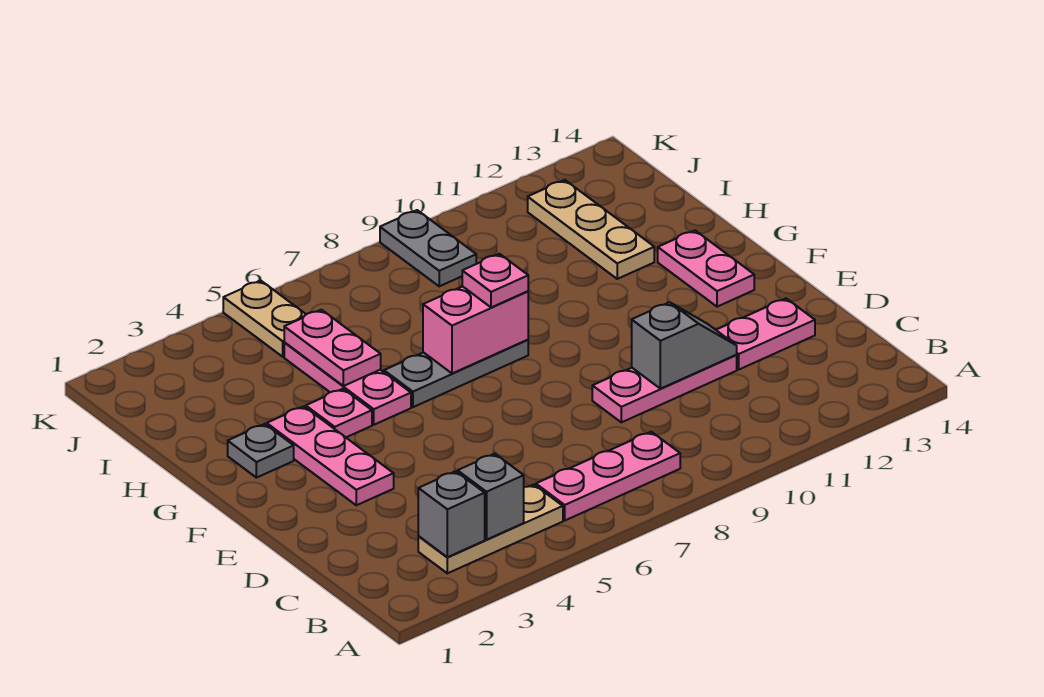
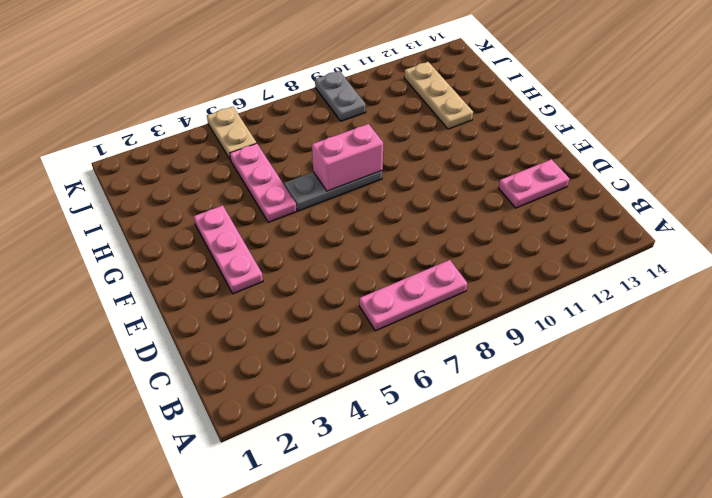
none -> tan plate B3:B5 level 1
none -> pink plate D9:D11 level 1
none -> pink plate F13:G13 level 1

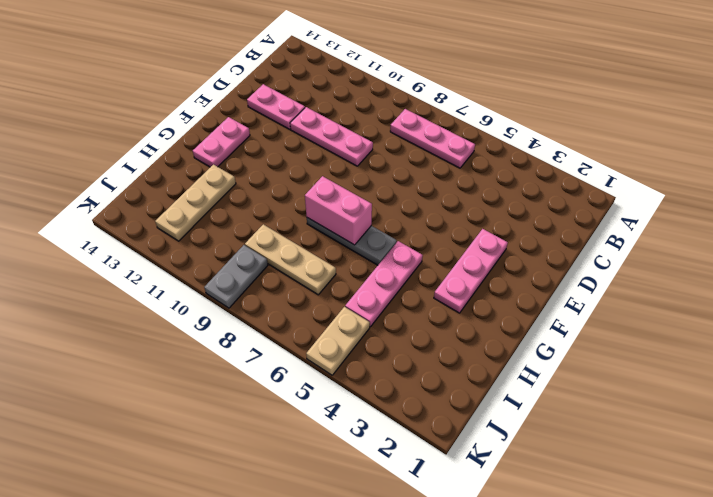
tan plate I7:I9 level 1 -> tan plate B3:B5 level 1
none -> grey plate G2 level 1
none -> pink plate G4 level 1
none -> grey brick B3 level 2

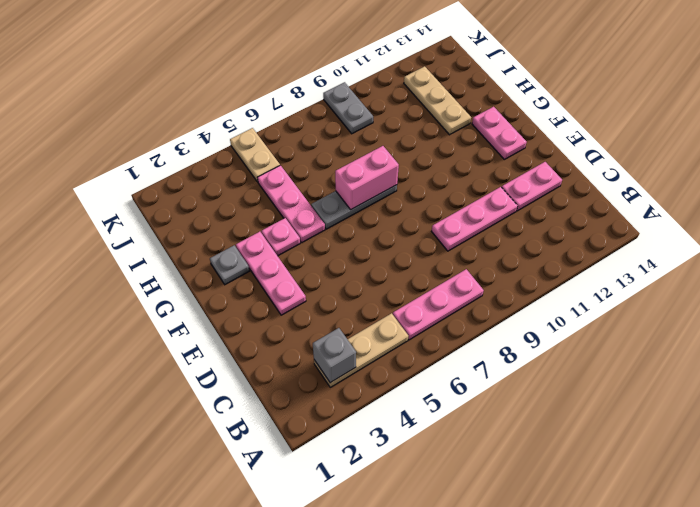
none -> grey brick B4 level 2
none -> grey slope D10:D11 level 2 top 10
none -> pink plate H5:I5 level 2

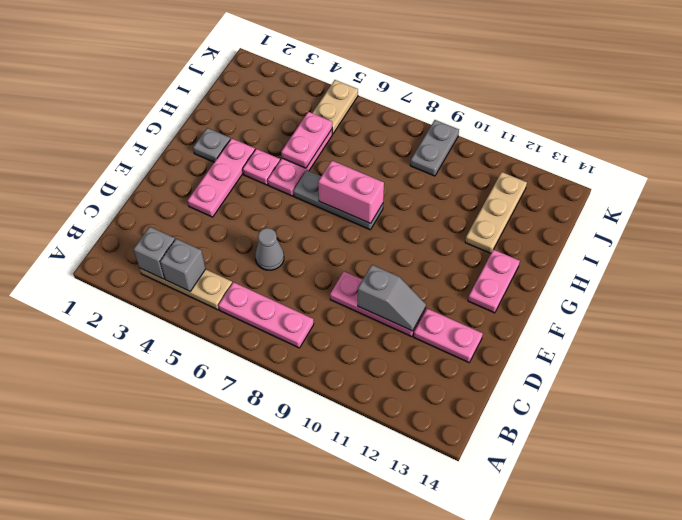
grey cone D6 level 1 -> none
none -> pink plate G8 level 3

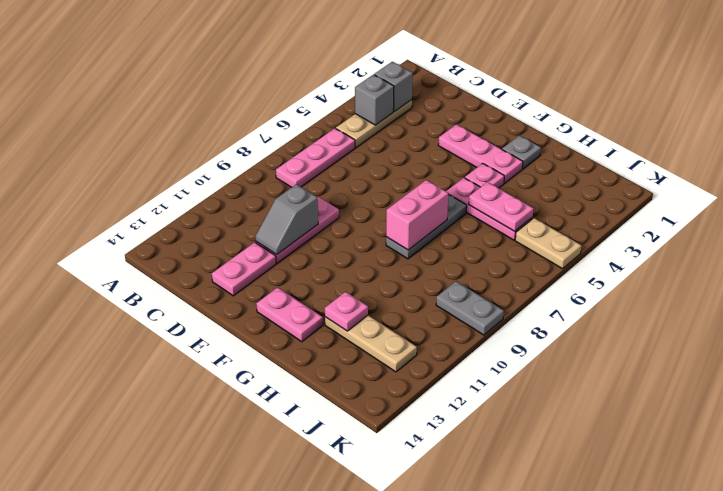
pink plate H12 level 2 -> pink plate G8 level 3

